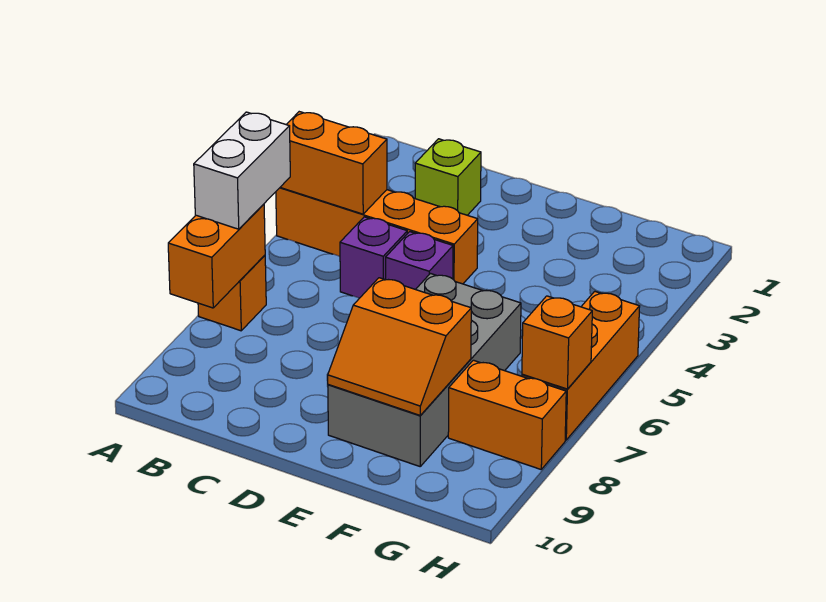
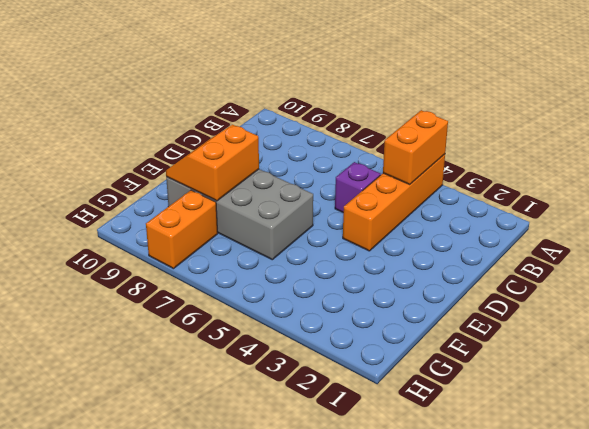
none -> orange brick A7 level 1
none -> lime brick C2 level 1
none -> purple brick D5 level 1

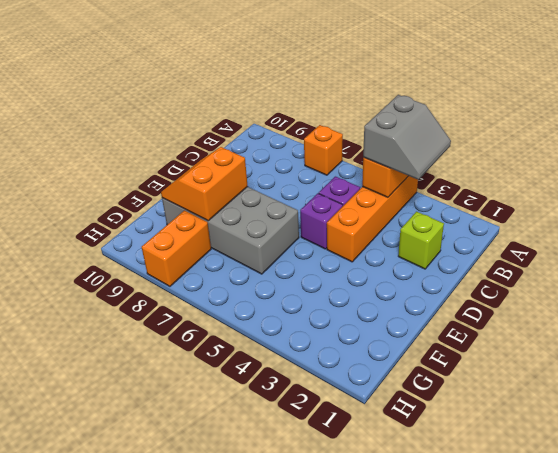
grey slope A3:B4 level 3 top 4 -> none
none -> orange brick H5:H7 level 1
none -> orange brick A7:A8 level 2
none -> orange brick H7 level 2

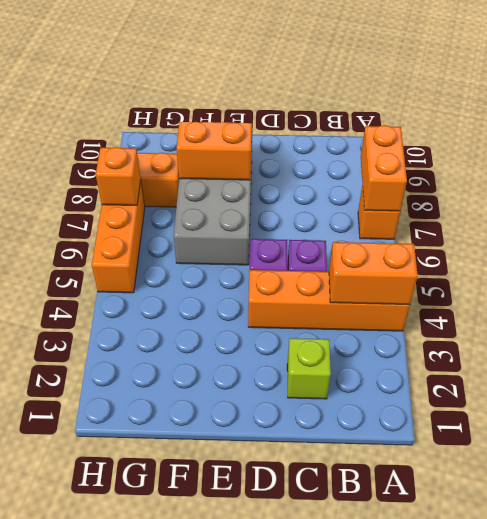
none -> white brick A6:A7 level 3

